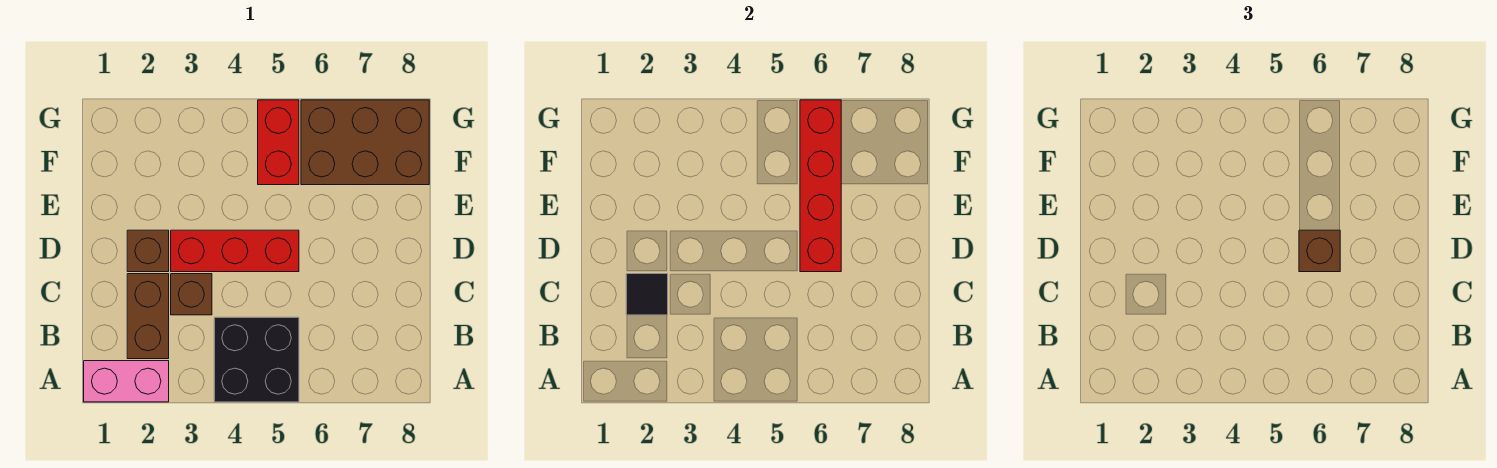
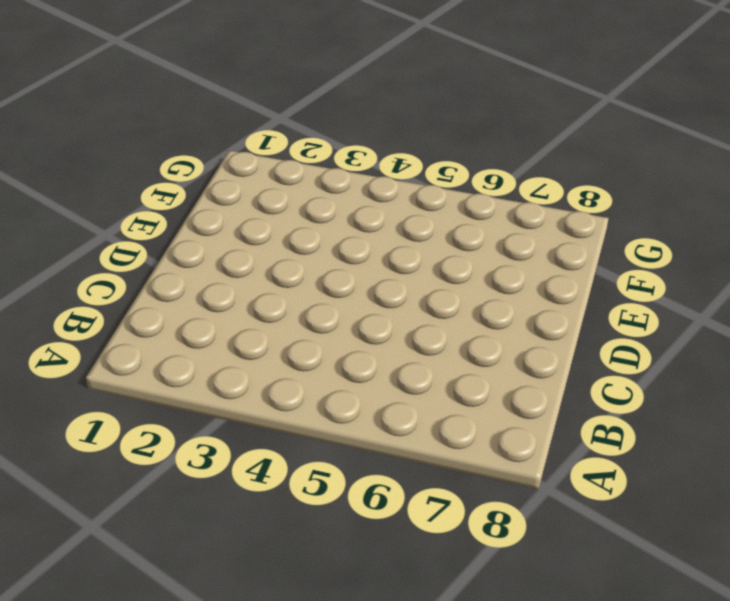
none -> pink brick A1:A2 level 1
none -> black brick A4:B5 level 1

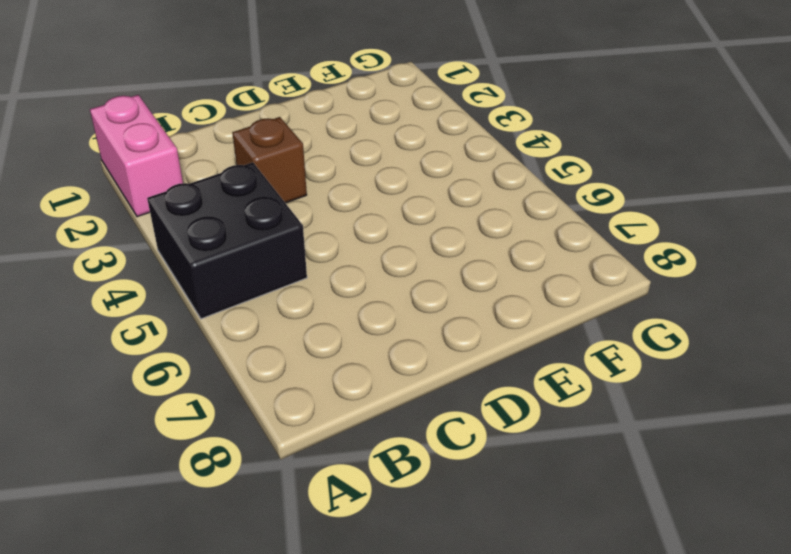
none -> brown brick B2:C2 level 1
none -> brown brick D2 level 1

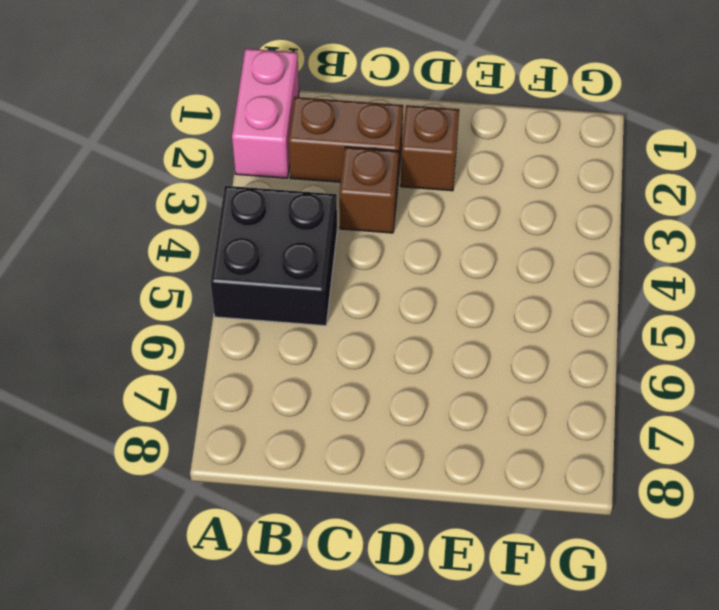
none -> red brick D3:D5 level 1
none -> red brick F5:G5 level 1

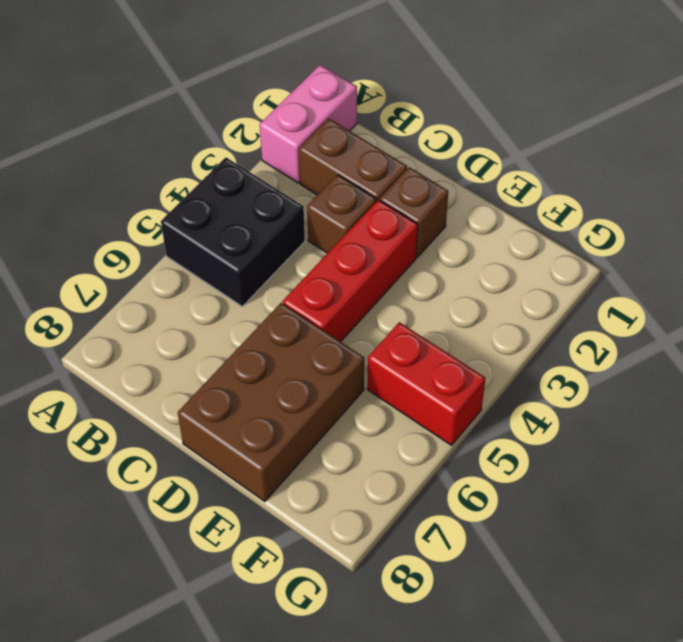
brown brick D6:E8 level 1 -> brown brick F6:G8 level 1
none -> black tile C2 level 2
none -> red brick D6:G6 level 2

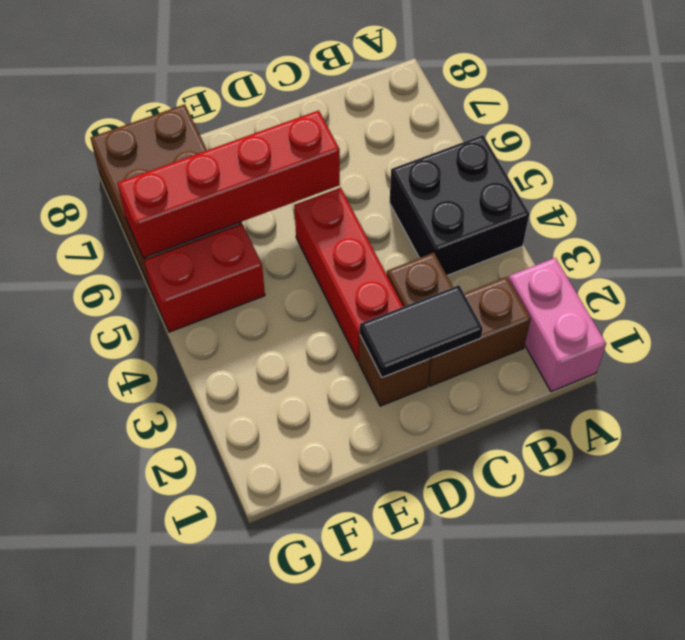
black tile C2:D2 level 2 -> black tile C2 level 2
none -> brown brick D6 level 3

